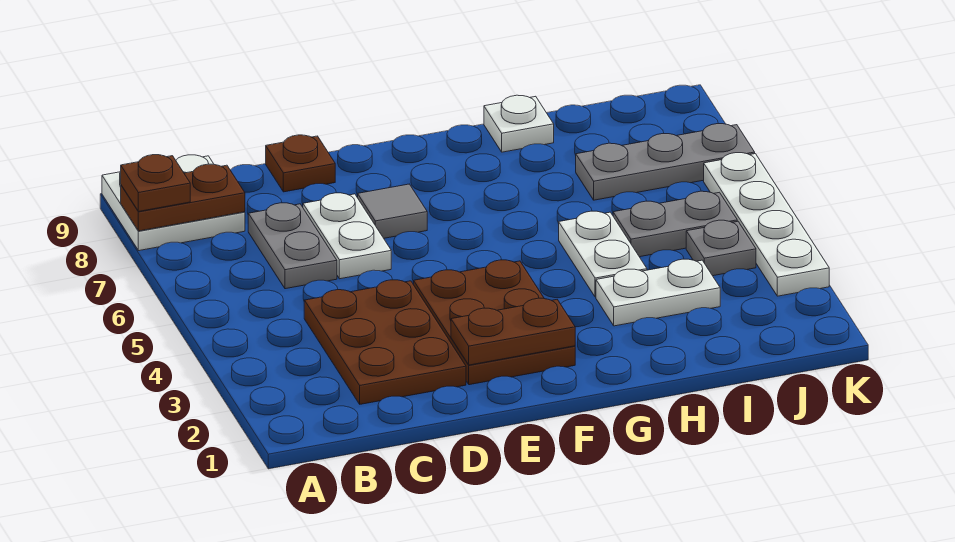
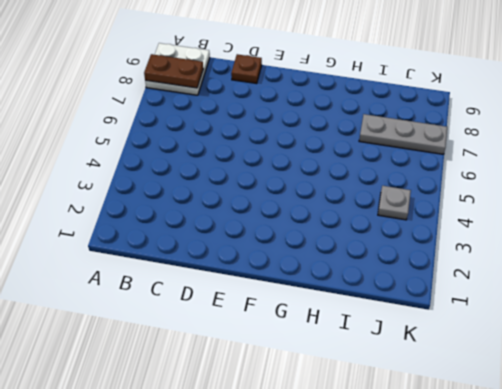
none -> brown plate C2:D4 level 1
none -> grey plate C6:C7 level 1
none -> white plate D6:D7 level 1

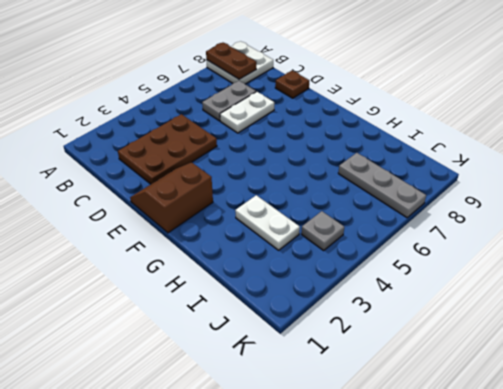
brown slope E1:F2 level 1 top F -> brown plate E2:F4 level 1
none -> grey tile E7 level 1
none -> white plate H4:H5 level 1
none -> white plate H9 level 1

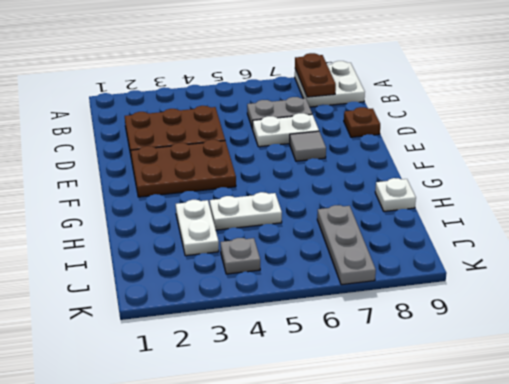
none -> grey plate I5:J5 level 1
none -> white plate K3:K6 level 1
none -> brown plate E2:F2 level 2

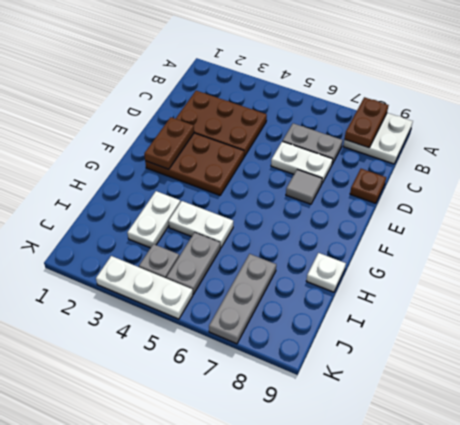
white plate K3:K5 level 1 -> white plate K3:K6 level 1
none -> brown plate A8 level 3

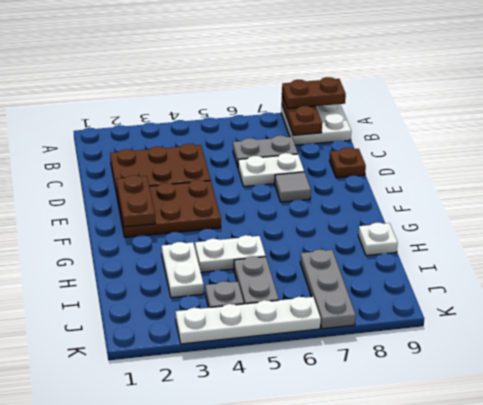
brown plate A8:A9 level 3 -> brown plate A8 level 3

